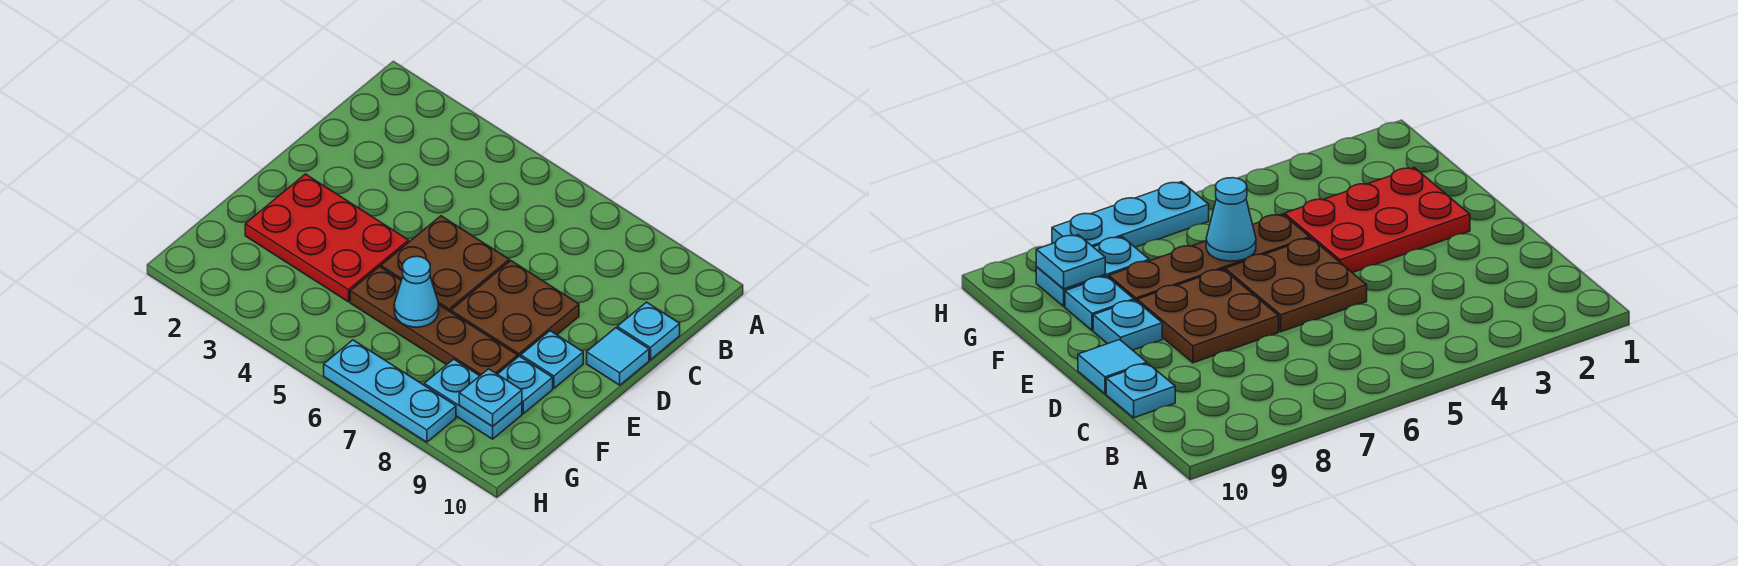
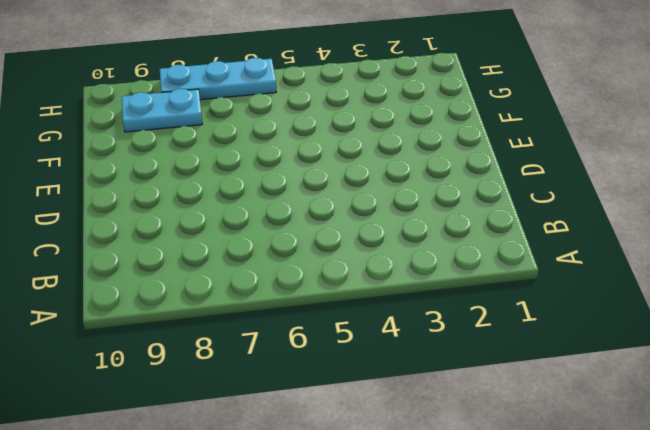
none -> cyan plate C10 level 1
none -> brown plate D5:E6 level 1
none -> brown plate D7:E8 level 1

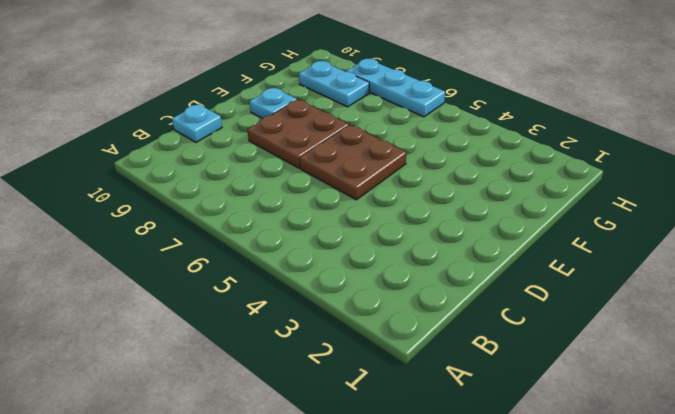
none -> cyan tile D10 level 1
none -> red plate E2:F4 level 1
none -> brown plate F5:F8 level 1

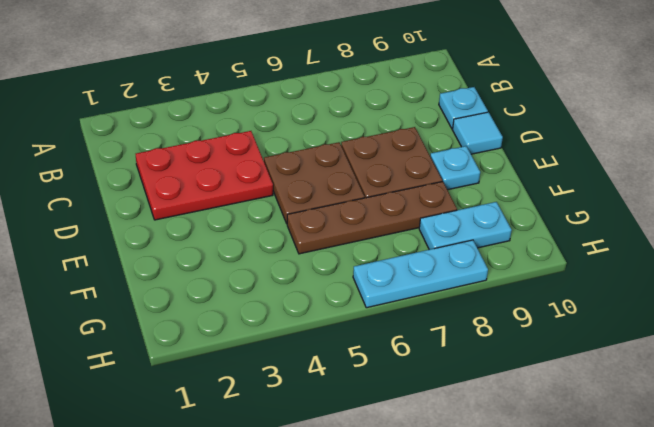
red plate C2:D4 level 1 -> red plate E2:F4 level 1
none -> cyan plate F9 level 1
none -> cyan cone F6 level 2
none -> cyan plate G9 level 2

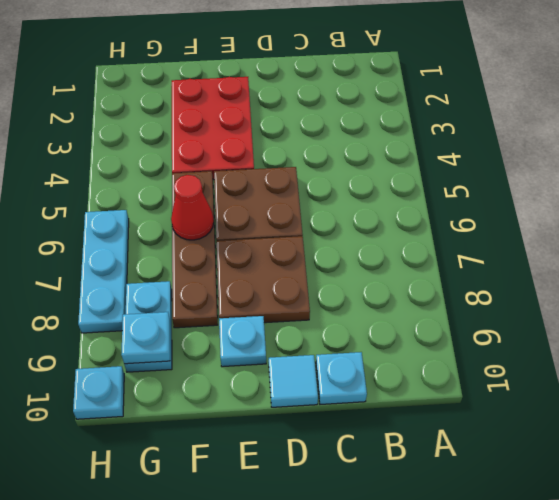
red cone F6 level 2 -> cyan cone F6 level 2
cyan plate H10 level 1 -> cyan plate F9 level 1

